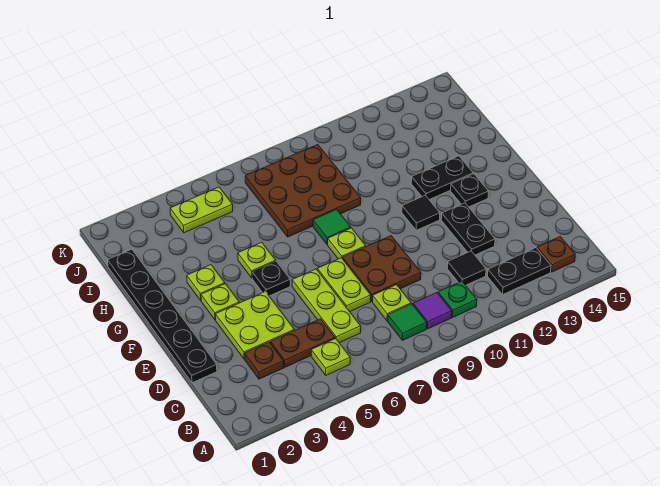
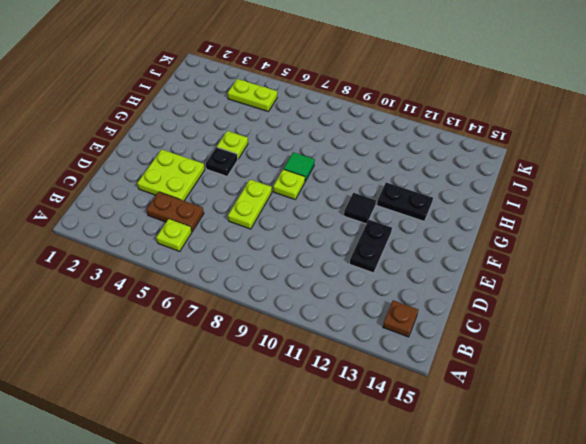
none -> green tile B8 level 1
none -> purple tile B9 level 1
none -> green plate B10 level 1

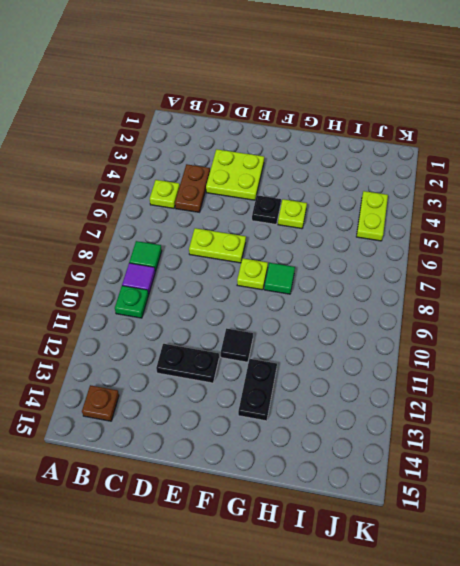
none -> black plate B12:B13 level 1
none -> brown plate C3 level 1
none -> lime plate C6:E6 level 1

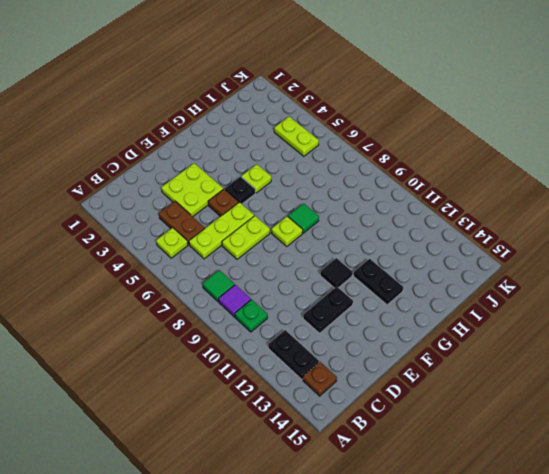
brown plate E5 level 1 -> brown plate C3 level 1
none -> lime plate C8 level 1
none -> black tile C11 level 1
none -> black plate D1:I1 level 1

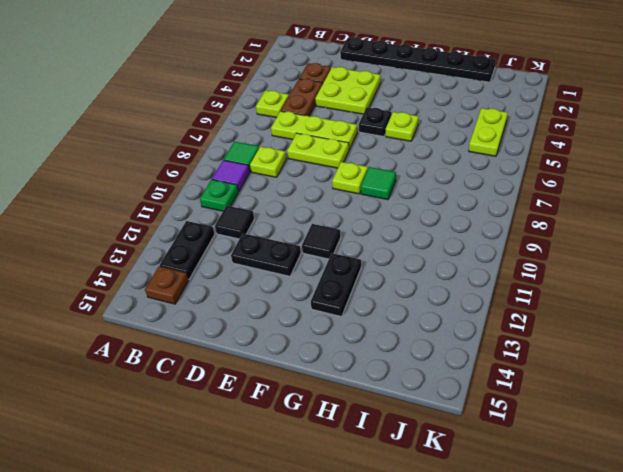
none -> brown plate D8:E9 level 1
none -> lime plate F3 level 1
none -> black plate F13 level 1

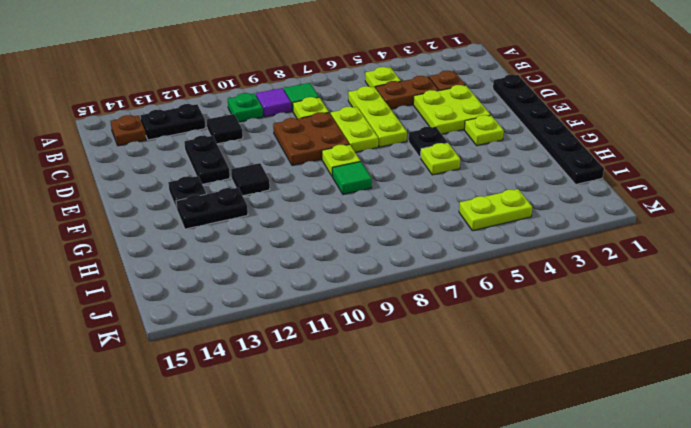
none -> lime plate G3 level 1
none -> brown plate H7:J9 level 1

